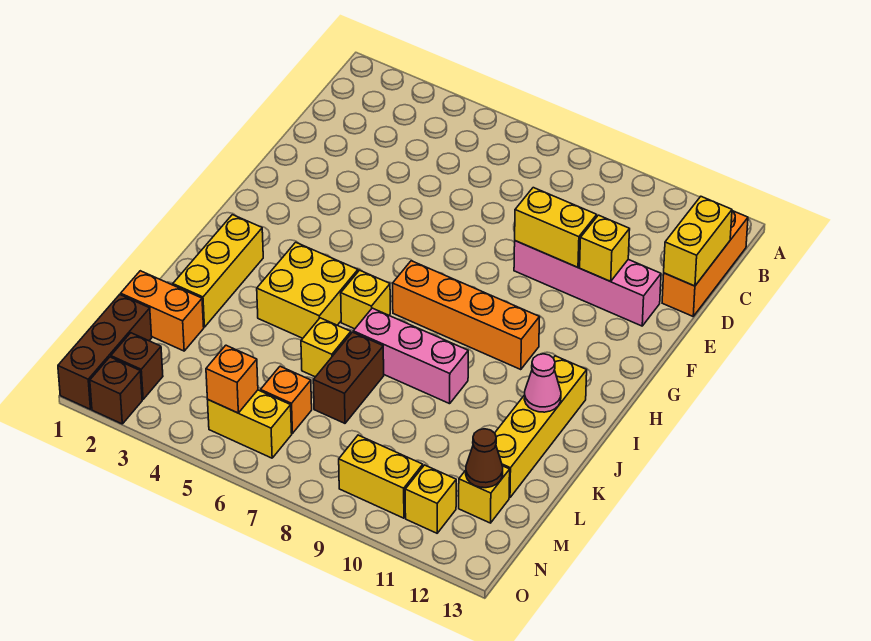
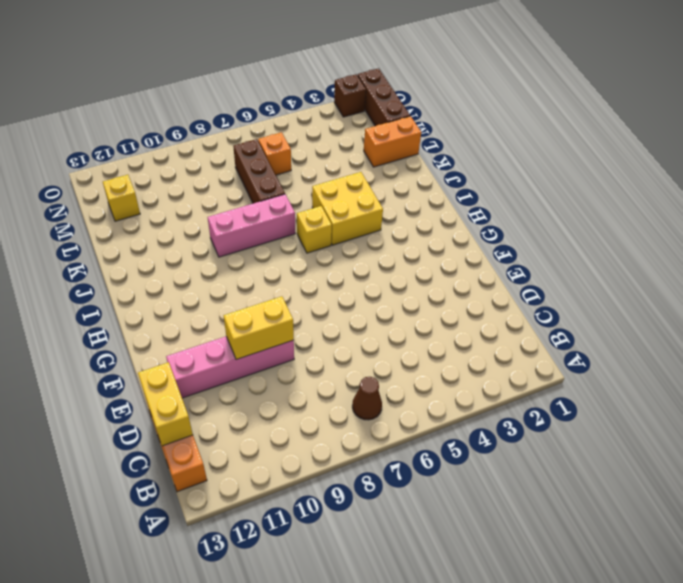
brown cone B7 level 1 -> brown cone M12 level 2
brown brick K7:M7 level 1 -> brown brick K7:L7 level 1
none -> orange brick H7:H10 level 1
none -> yellow brick I2:K2 level 1
none -> yellow brick I12:L12 level 1

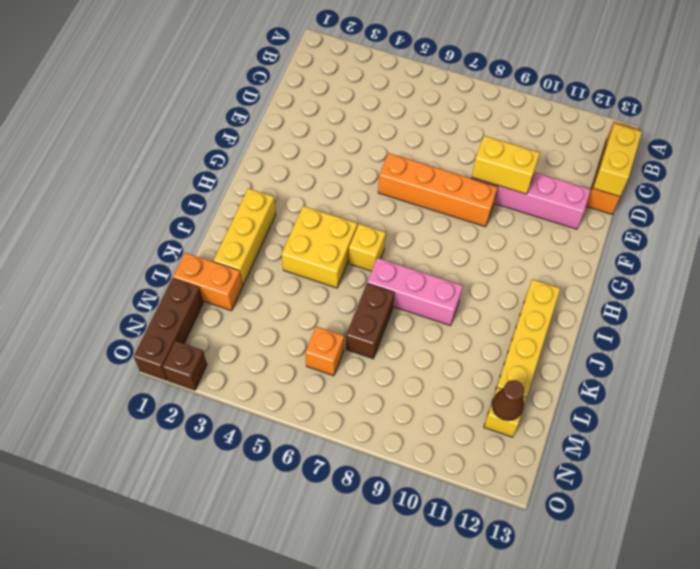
orange brick F6:F9 level 1 -> orange brick H7:H10 level 1
none -> yellow brick K6 level 1
none -> brown brick N2 level 1
none -> yellow brick N5:N6 level 1

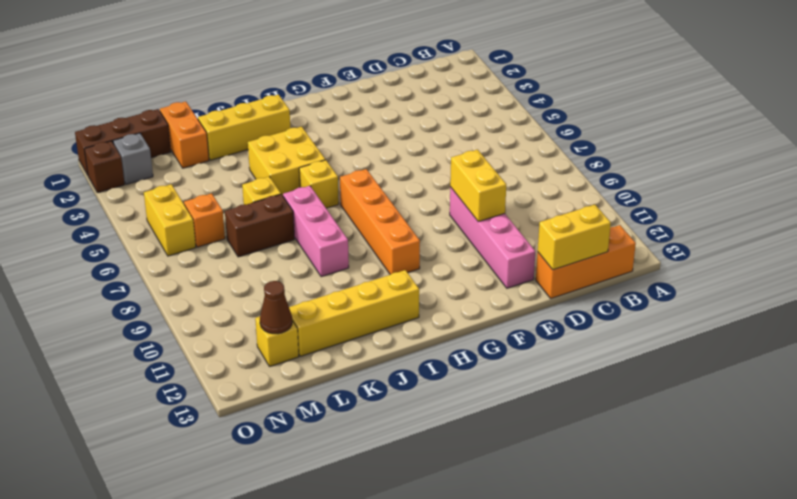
grey brick N2 level 1 -> brown brick N2 level 1
none -> yellow brick N9:N10 level 1
none -> yellow brick N11 level 1
none -> yellow brick E11 level 2

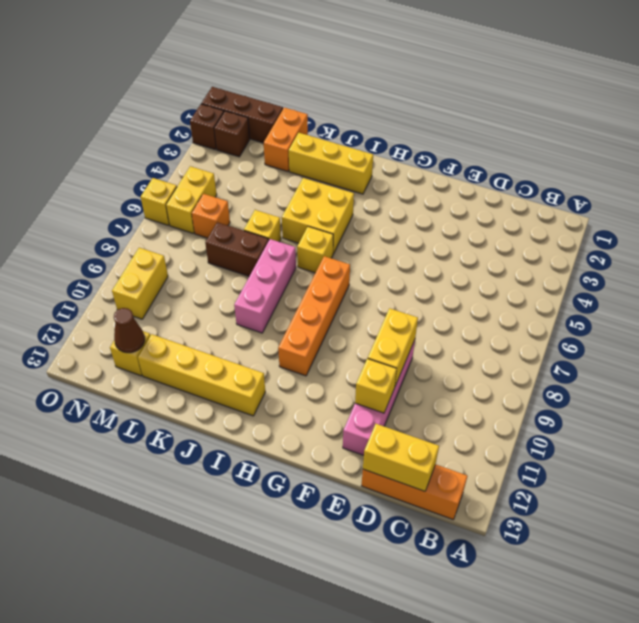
yellow brick O6 level 1 -> yellow brick N11 level 1
none -> pink cone J12 level 2
none -> orange brick N5 level 2

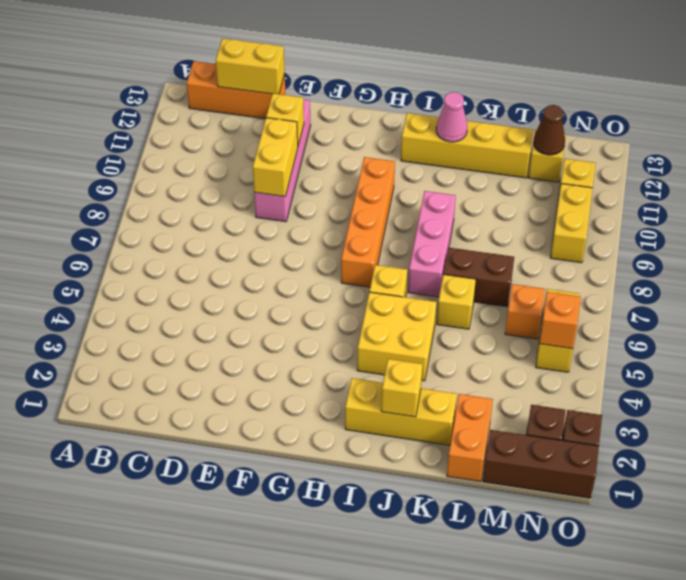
yellow brick J2 level 2 -> none

